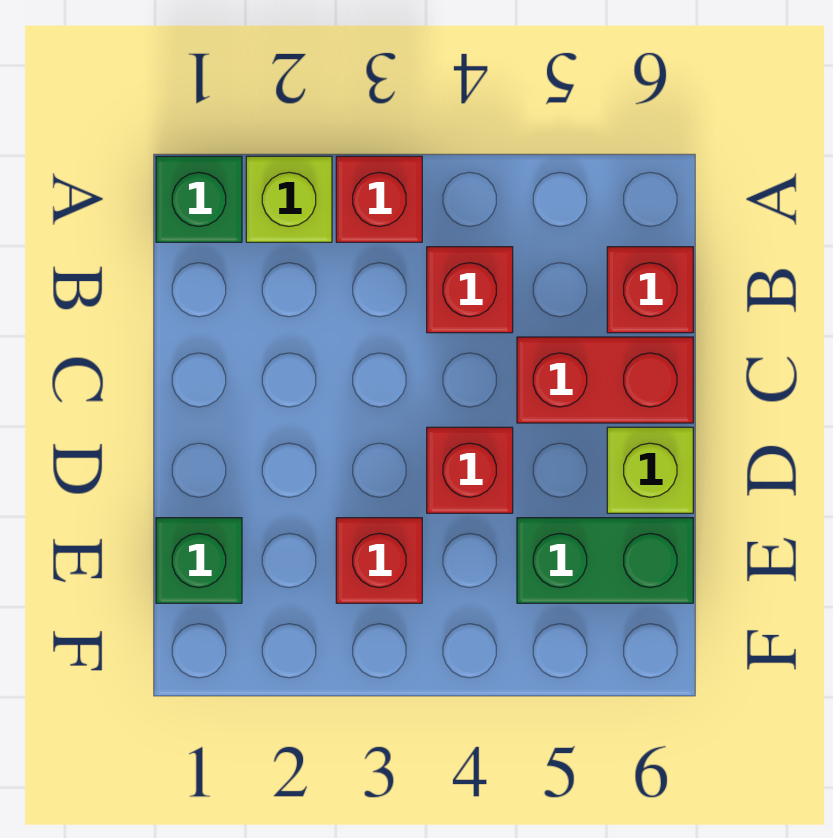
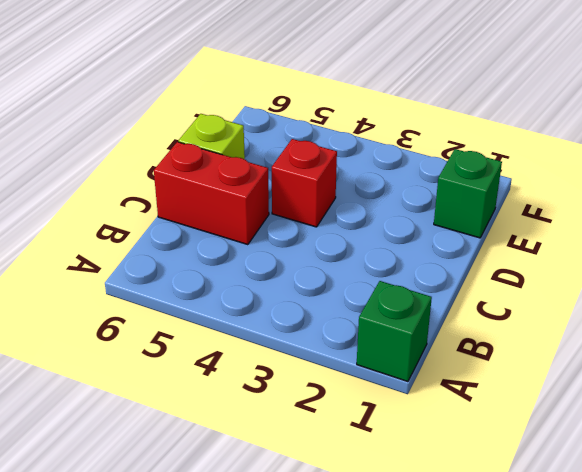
none -> lime brick A2 level 1
none -> red brick A3 level 1

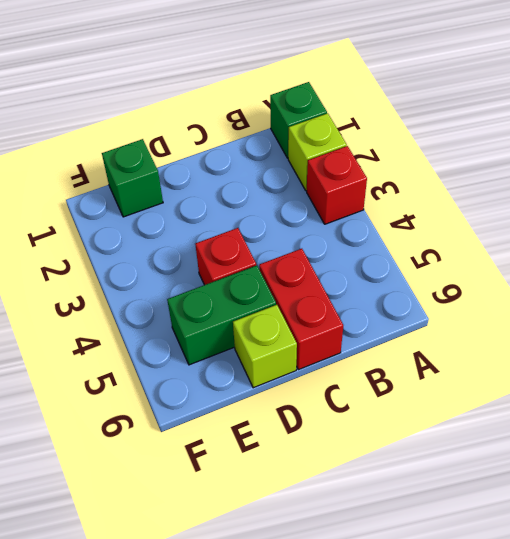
green brick D5:E5 level 1 -> green brick E5:E6 level 1
none -> red brick B4 level 1
none -> red brick B6 level 1

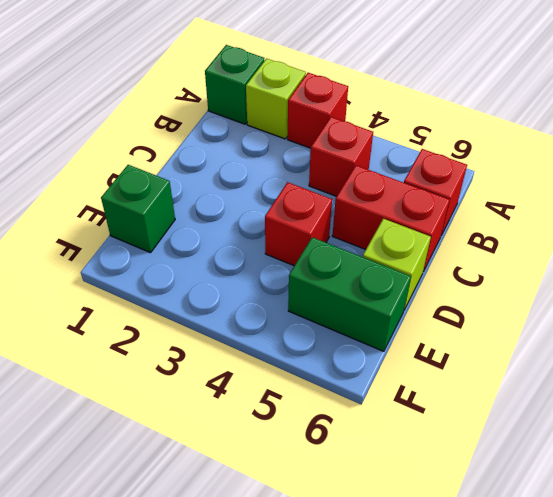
none -> red brick E3 level 1

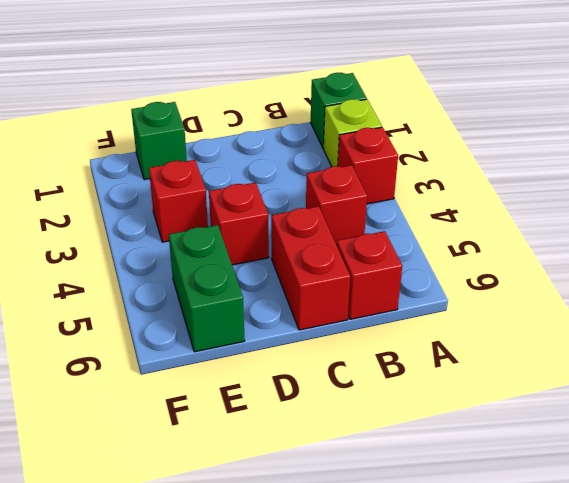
none -> lime brick D6 level 1

